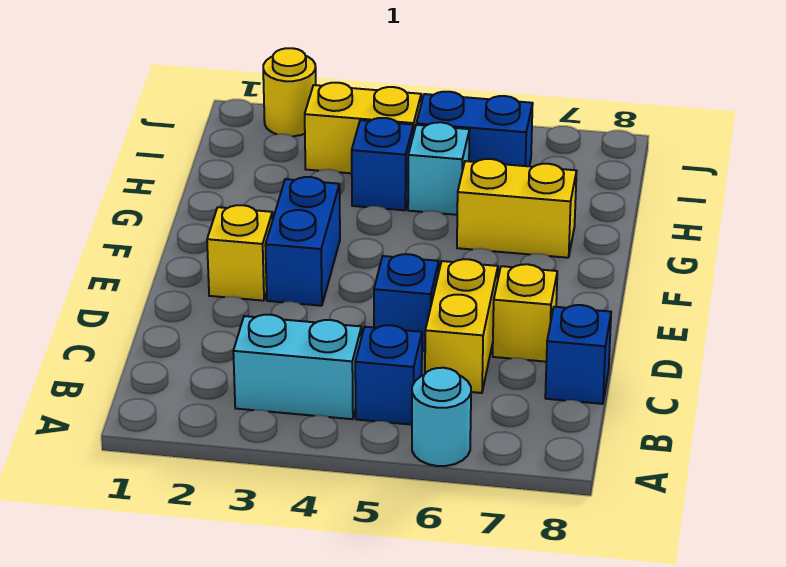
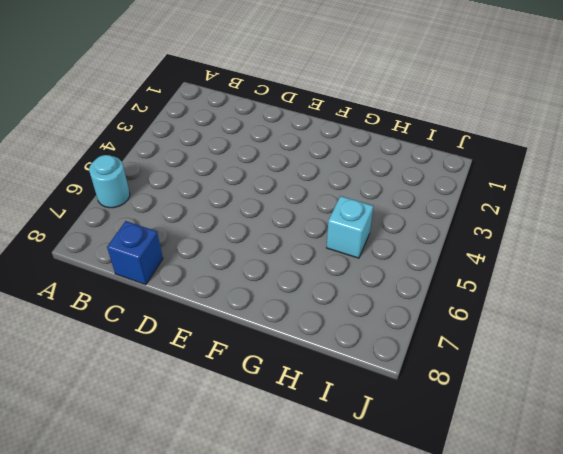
none -> cyan brick B3:B4 level 1
none -> blue brick B5 level 1
none -> yellow brick C6:D6 level 1

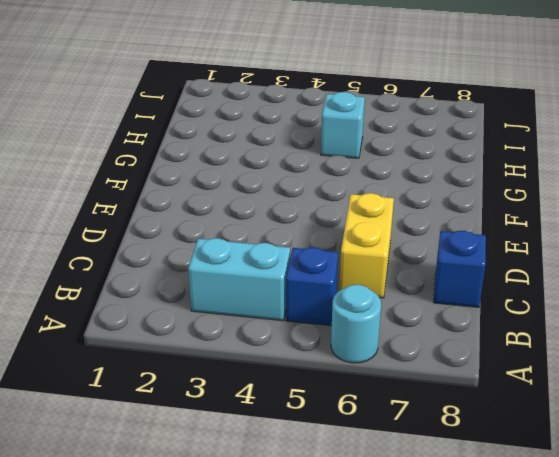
none -> blue brick D5 level 1
none -> yellow brick D7 level 1
none -> yellow brick E2 level 1

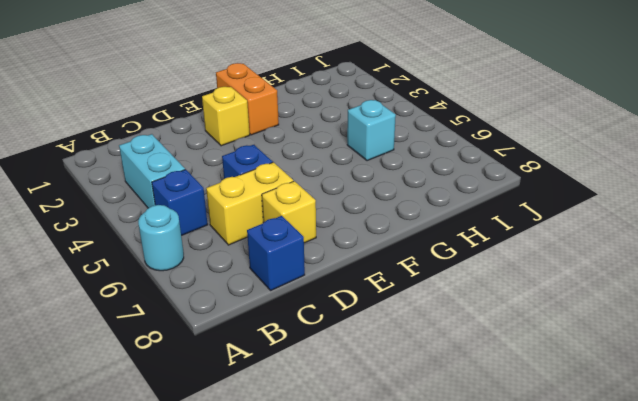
orange brick F1:F2 level 1 -> none
none -> blue brick E3:F3 level 1
none -> yellow brick G6:G7 level 1
none -> blue brick H4 level 1

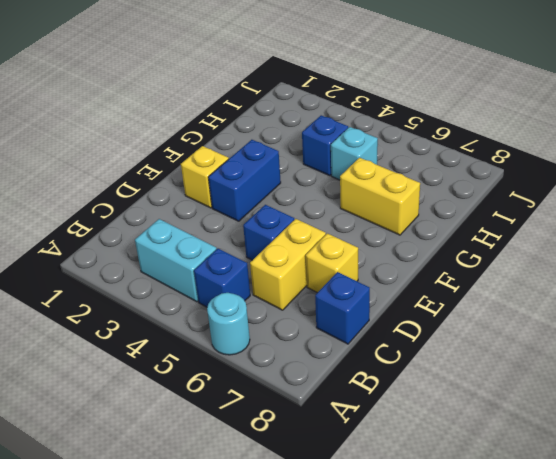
none -> yellow brick I3:I4 level 1
none -> blue brick I5:I6 level 1
none -> yellow round brick J2 level 1

